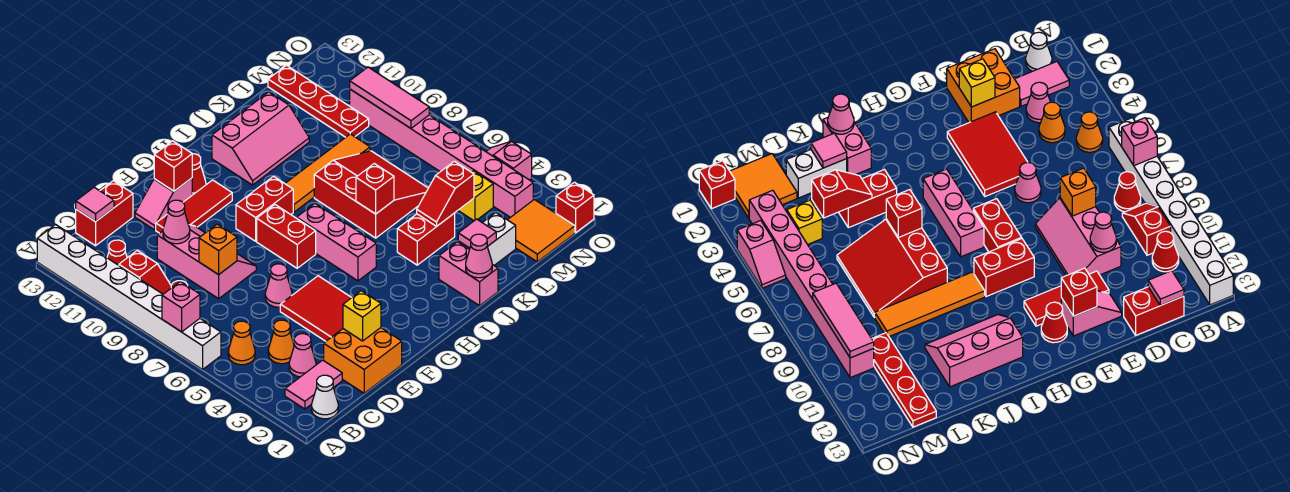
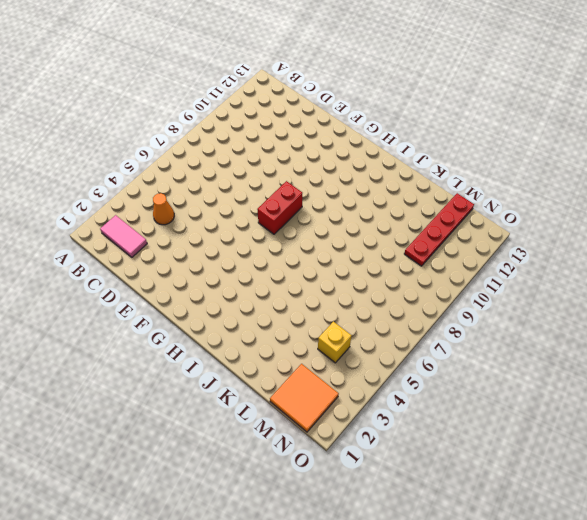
none -> white brick A6:A13 level 1
none -> white cone B1 level 1
none -> orange cone B5 level 1
none -> red cone B8 level 1

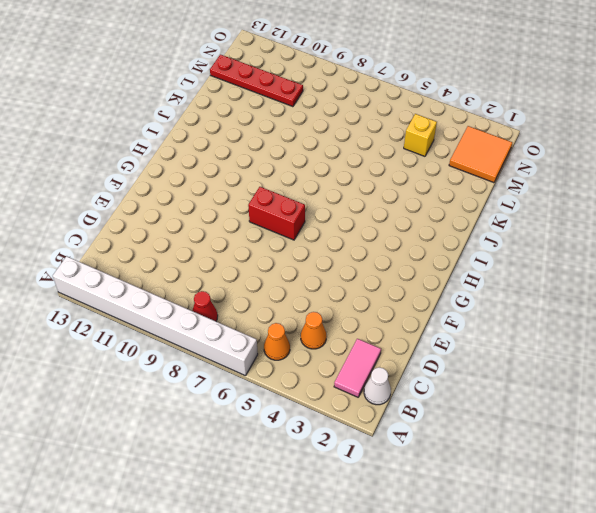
none -> red slope B9:B10 level 1 top 10
none -> red cone B11 level 1
none -> pink cone C3 level 1
none -> red brick C13:D13 level 1

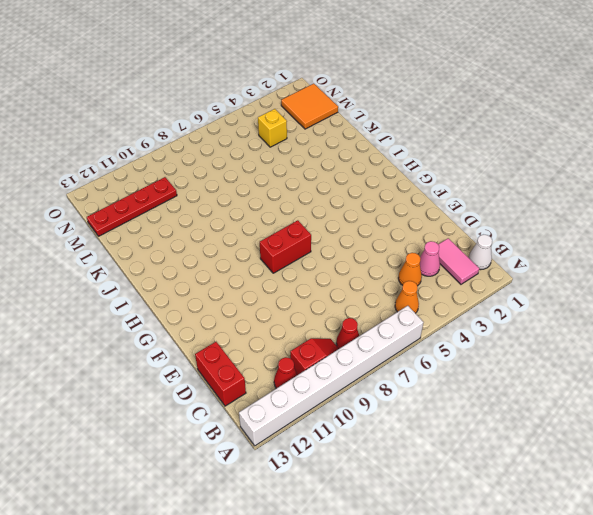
none -> orange brick D1:E2 level 1
none -> pink slope D8:E10 level 1 top D
none -> red tile E3:F5 level 1
none -> pink cone E6 level 1

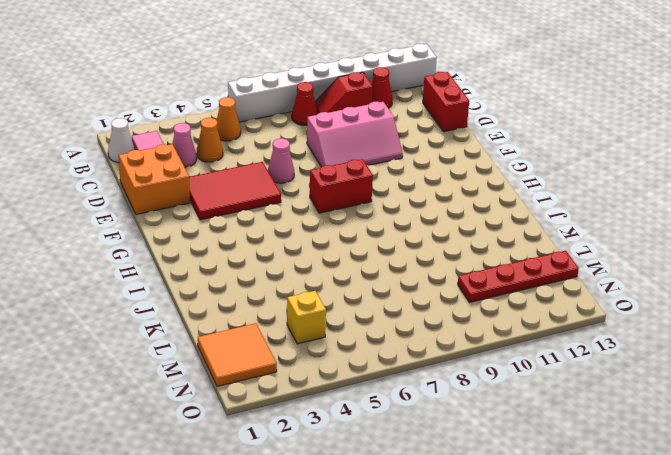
none -> red tile E11:G11 level 1
none -> pink slope E12:F12 level 1 top F
none -> red brick G9:H9 level 1
none -> red cone G12 level 1

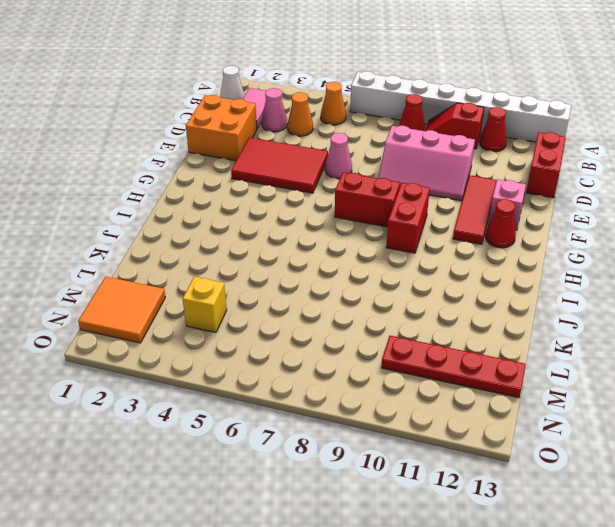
none -> pink brick H5:H7 level 1
none -> orange tile I9:L9 level 1
none -> pink slope I11:K12 level 1 top 12
none -> pink brick J1:J2 level 1

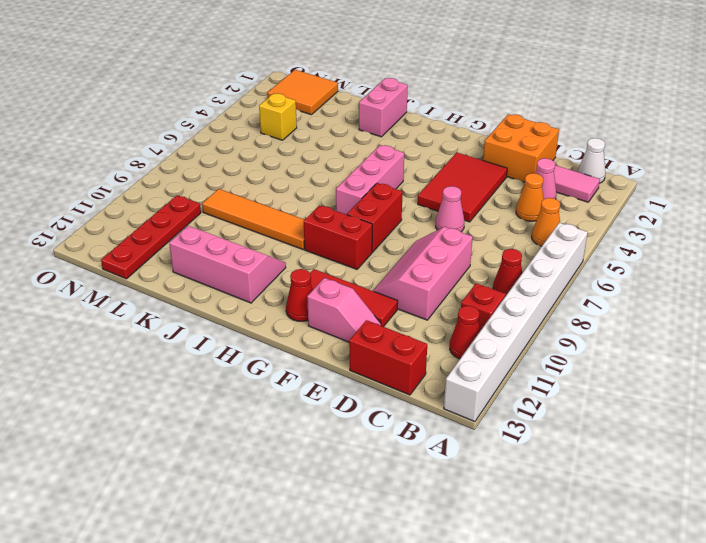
none -> red brick J4:K4 level 1
none -> red slope J6:L8 level 1 top J
none -> white brick K2:L2 level 1
none -> pink brick N3:N10 level 1

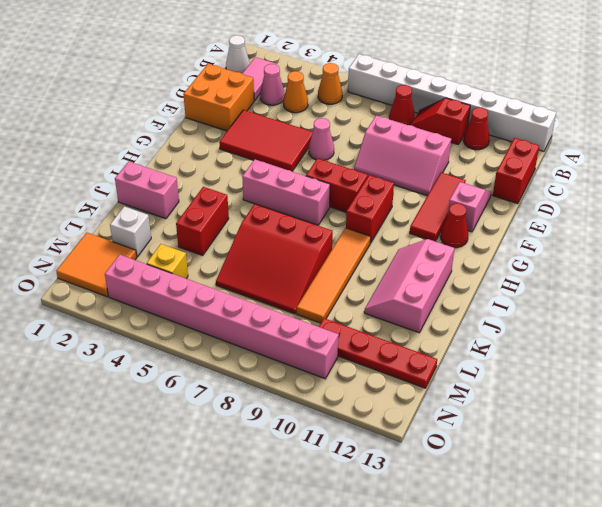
white brick L2 level 1 -> white brick K2:L2 level 1
none -> red brick O1 level 1
none -> pink slope O4:O5 level 1 top 4
none -> pink brick A7 level 2
none -> pink tile C13 level 2

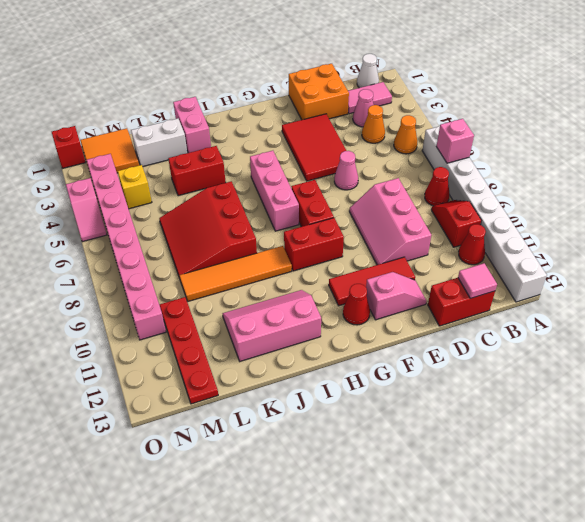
none -> orange brick D8 level 2
none -> pink cone D10 level 2
none -> yellow brick E2 level 2
none -> red brick F12 level 2

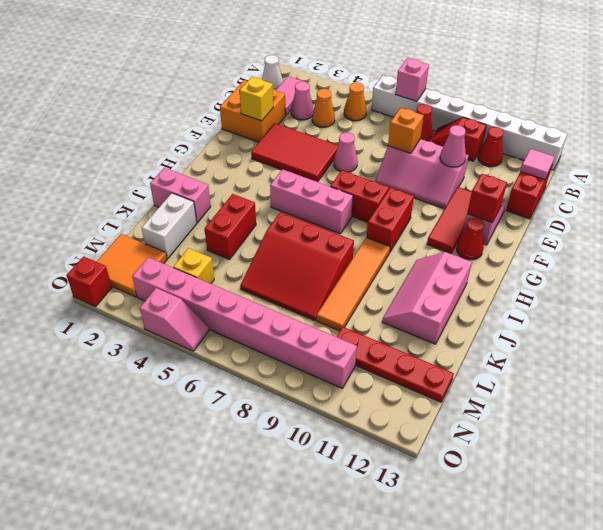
none -> pink cone J1 level 2
none -> red brick J6 level 2
none -> pink tile K2 level 2
none -> red slope K4:L4 level 2 top L

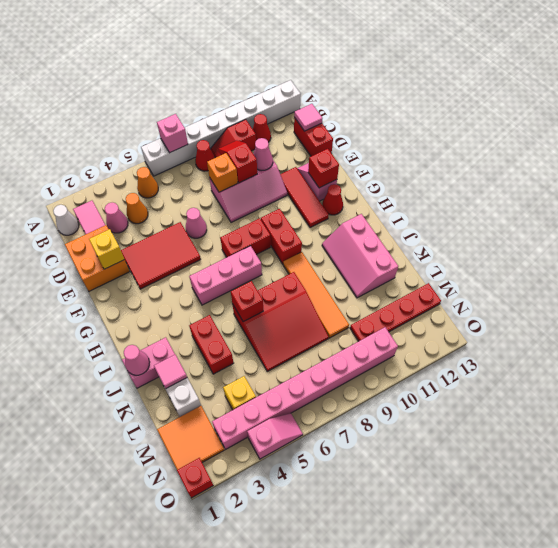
red slope C9:D9 level 2 top D -> red slope K4:L4 level 2 top L
none -> pink tile N8:N10 level 2

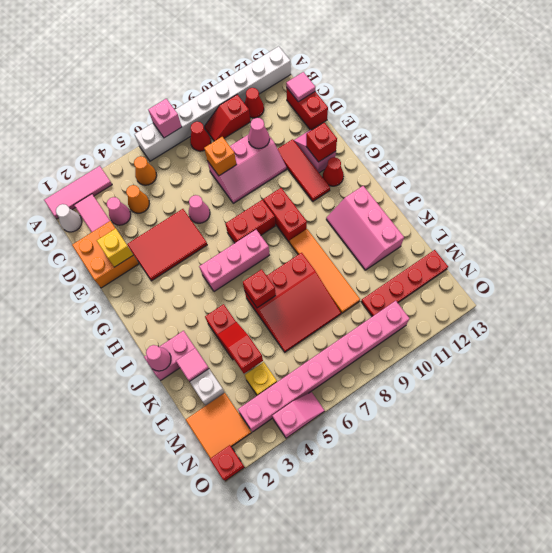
pink tile A1:A3 level 1 -> pink tile N8:N10 level 2

